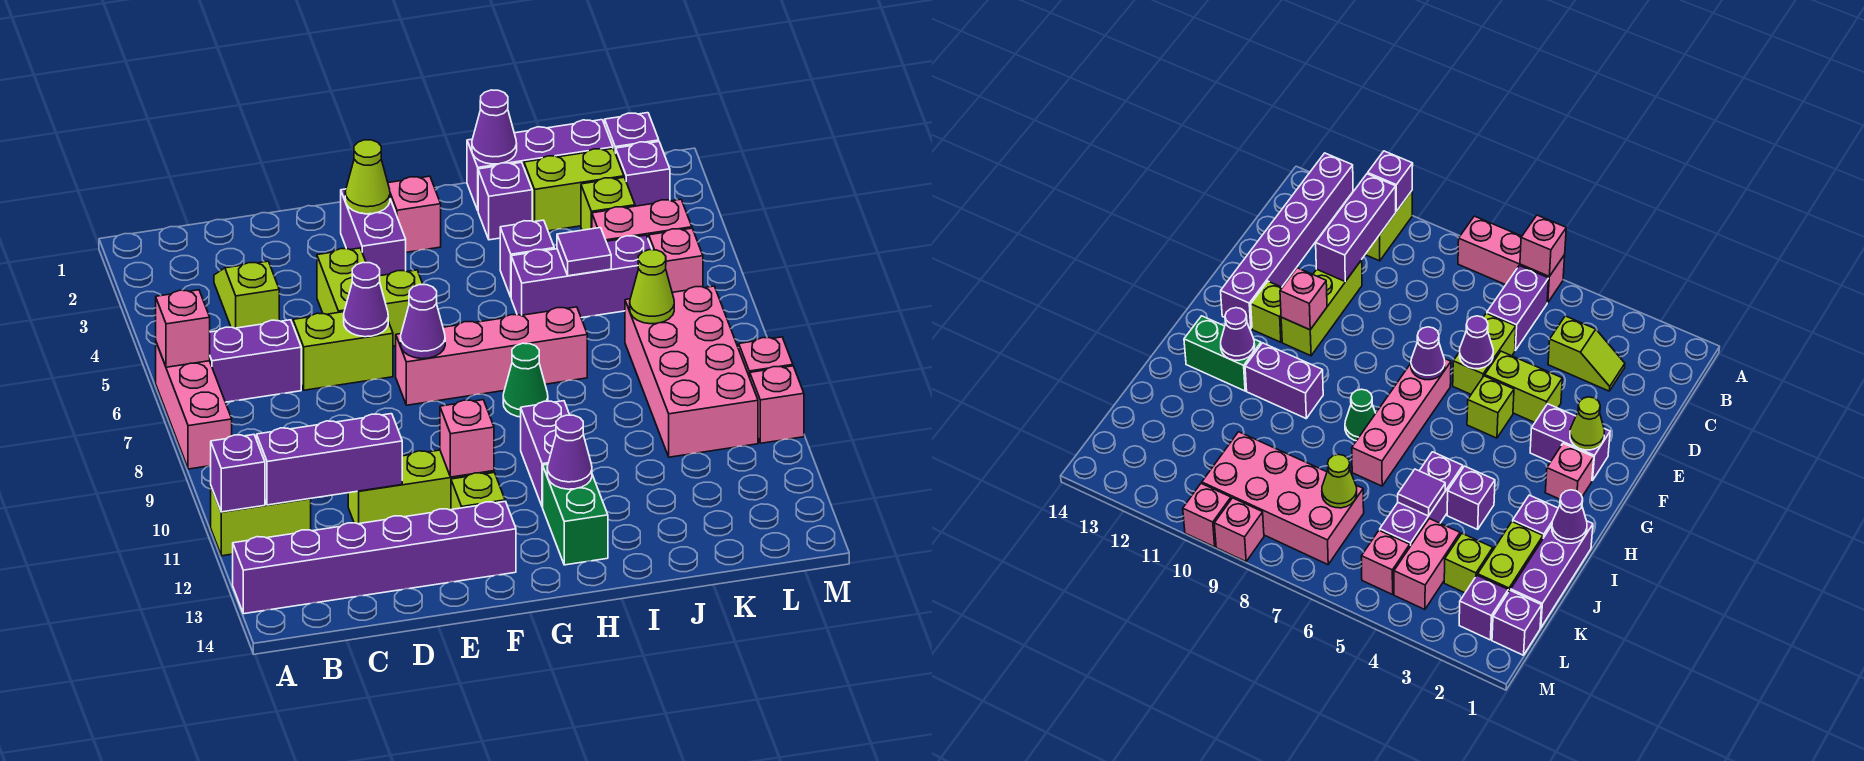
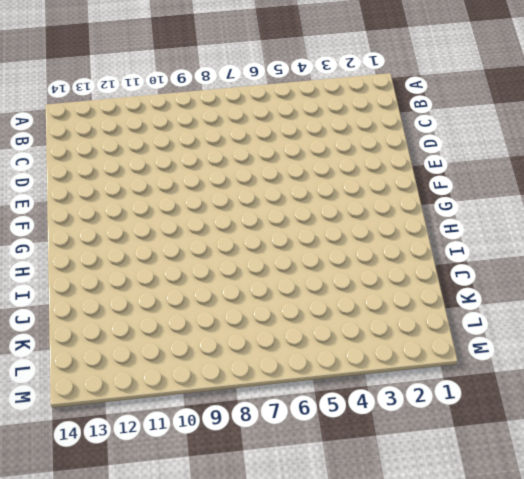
none -> pink brick A6:A8 level 1
none -> lime brick A11:B11 level 1
none -> purple brick A13:F13 level 1
none -> purple brick B6:C6 level 1

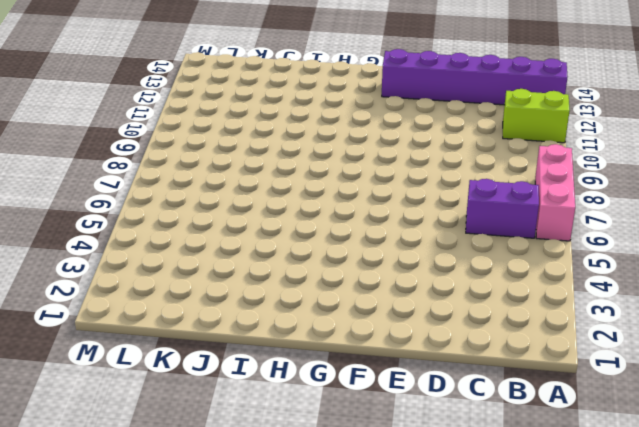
none -> lime slope C3:C4 level 1 top 4
none -> lime brick D6:E6 level 1
none -> lime brick D11:F11 level 1
none -> lime brick E4:E5 level 1

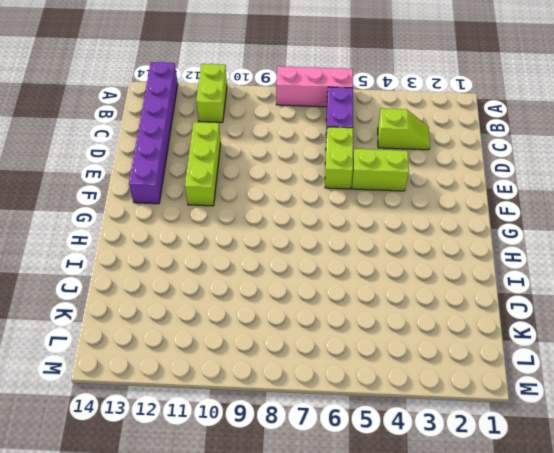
none -> purple brick F2:F3 level 1
none -> lime brick F5 level 1
none -> pink brick F7:I7 level 1
none -> lime brick F12 level 1

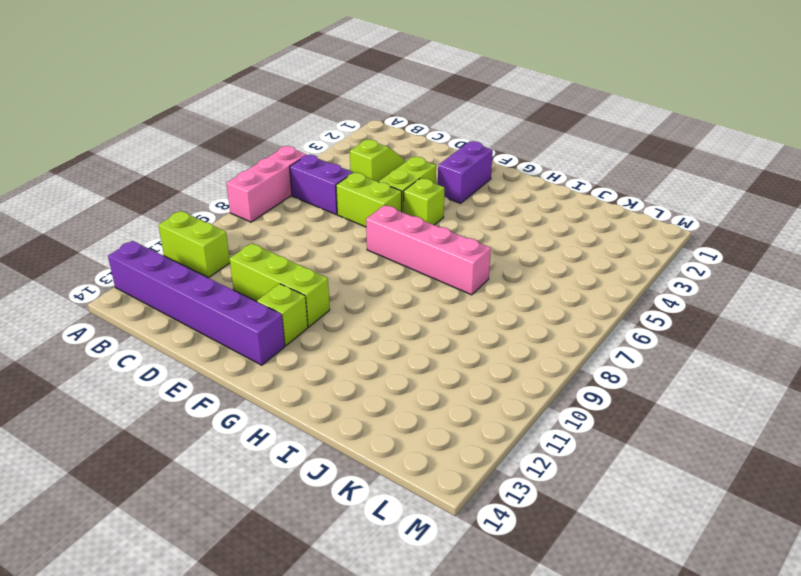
none -> pink brick G2 level 1
none -> green cone H8 level 1
none -> purple brick H10:H11 level 1
none -> green brick H12:H13 level 1

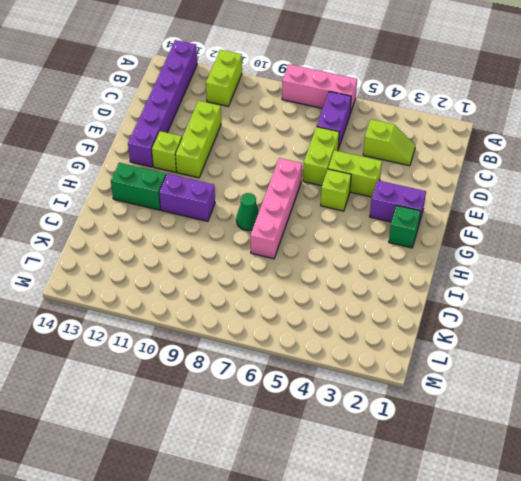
green brick G2 level 1 -> pink brick G2 level 1
none -> purple brick I1:K1 level 1
none -> purple brick I2 level 1
none -> purple brick I4 level 1
none -> purple brick I5:K5 level 1

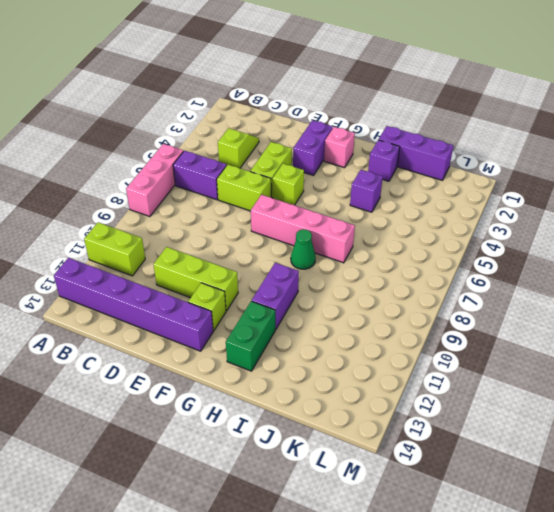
none -> purple brick I5:K5 level 1
none -> lime brick J2:K2 level 1
none -> lime brick K3 level 1
none -> pink brick K4:L4 level 1

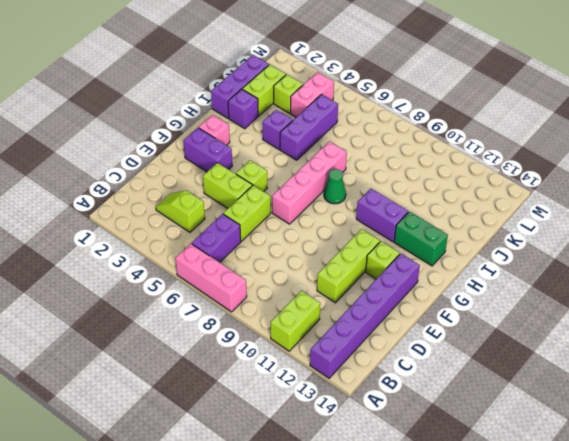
none -> pink brick K7:L10 level 1
none -> purple brick L1 level 1
none -> purple brick L2 level 1
none -> pink brick L5 level 1

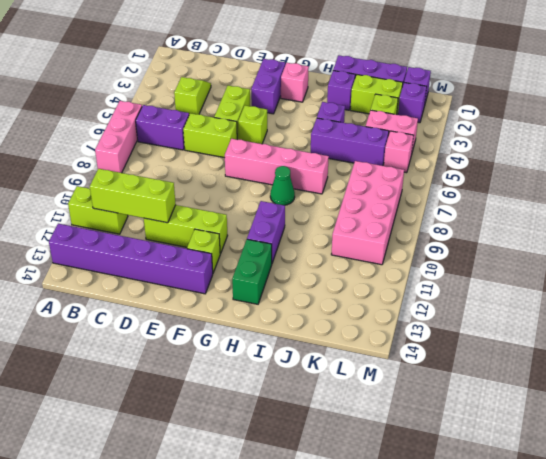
lime brick B11:D11 level 2 -> purple brick B11:D11 level 2
none -> pink brick M9 level 1
none -> pink brick M10 level 1
none -> pink brick A6 level 2
none -> purple brick A11 level 2

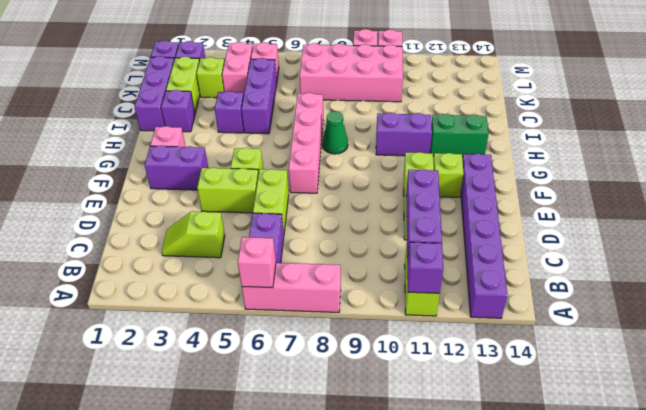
none -> purple cone E6 level 2
none -> lime cone F2 level 2
none -> purple cone F7 level 2
none -> pink brick F11 level 2

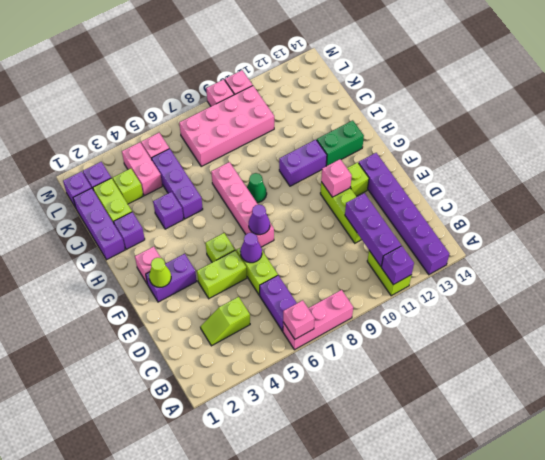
none -> purple cone H12 level 2
none -> purple cone I1 level 2
none -> purple tile J5 level 2
none -> lime cone K7 level 2

